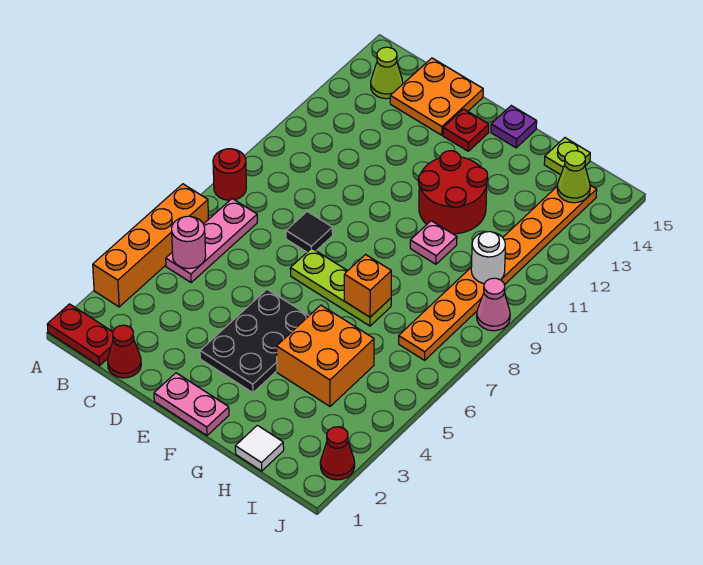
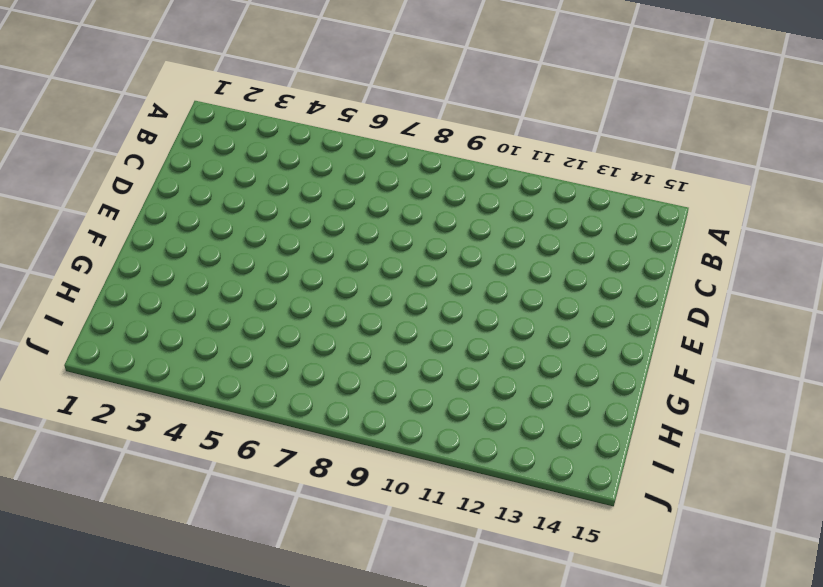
none -> red plate A1:B1 level 1
none -> orange brick A3:A6 level 1
none -> red round brick A8 level 1

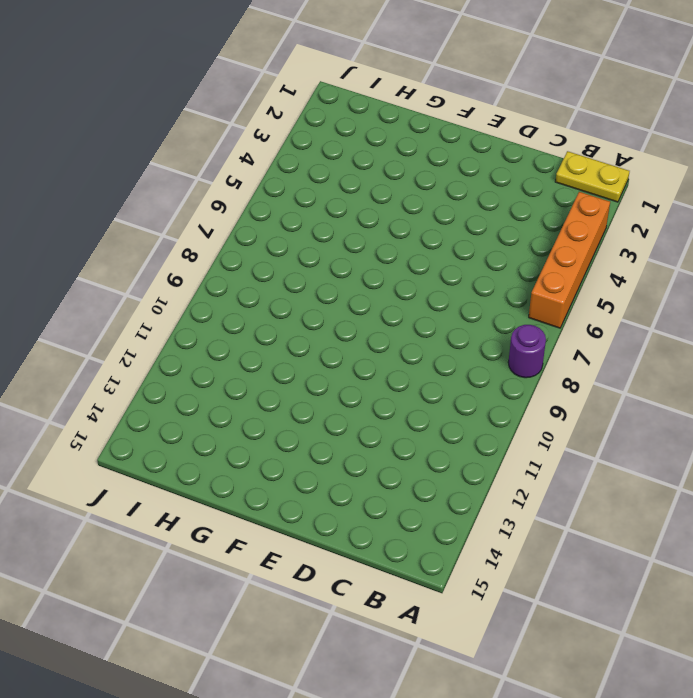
yellow plate A1:B1 level 1 -> red plate A1:B1 level 1
purple round brick A8 level 1 -> red round brick A8 level 1
none -> pink plate B5:B7 level 1
none -> lime cone B14 level 1
none -> red cone C1 level 1

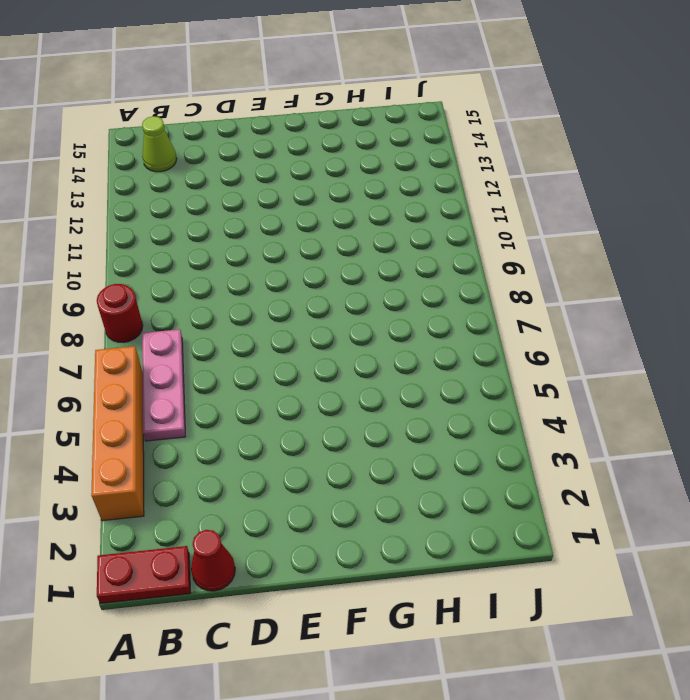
none -> orange plate C14:D15 level 1
none -> black tile D8 level 1
none -> pink plate E1:F1 level 1

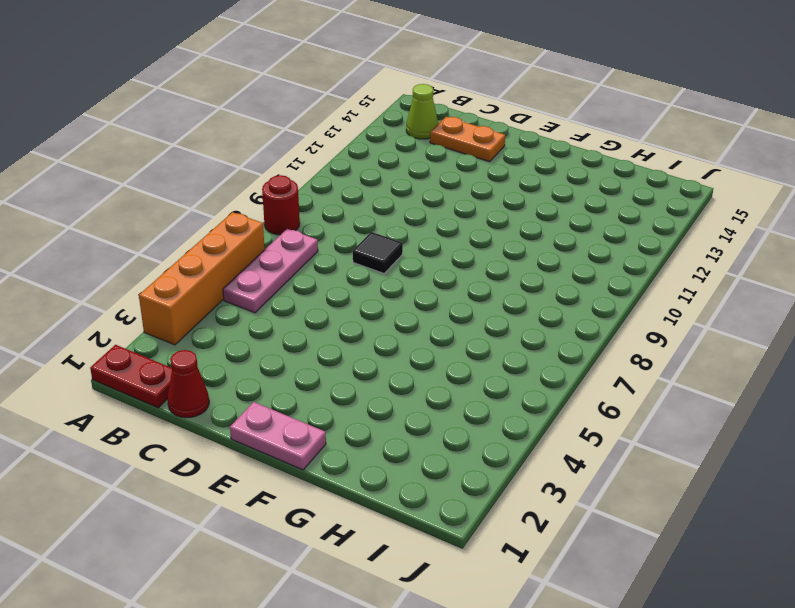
orange plate C14:D14 level 1 -> orange plate C14:D15 level 1
none -> black plate E3:F5 level 1
none -> lime plate E7:G7 level 1
none -> red plate E14 level 1

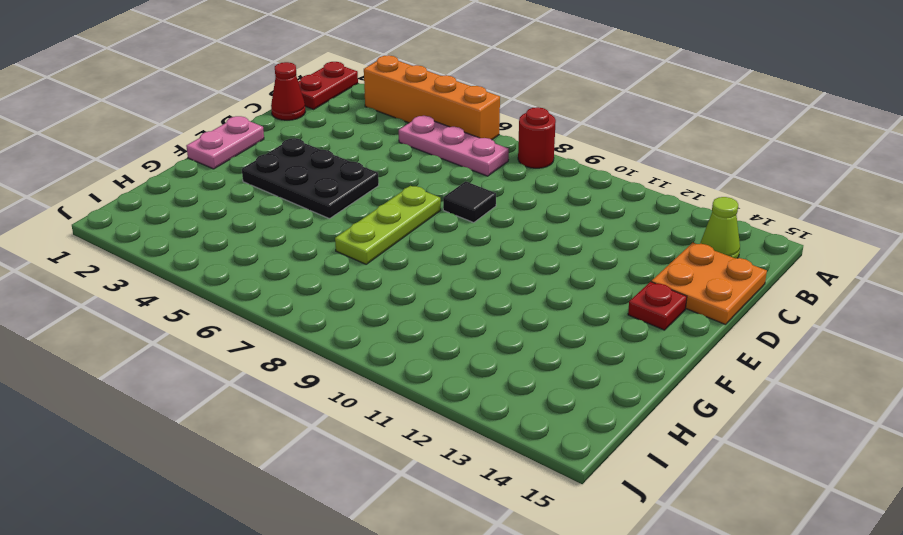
none -> red round brick F11:G12 level 1
none -> purple plate F15 level 1
none -> orange brick G4:H5 level 1

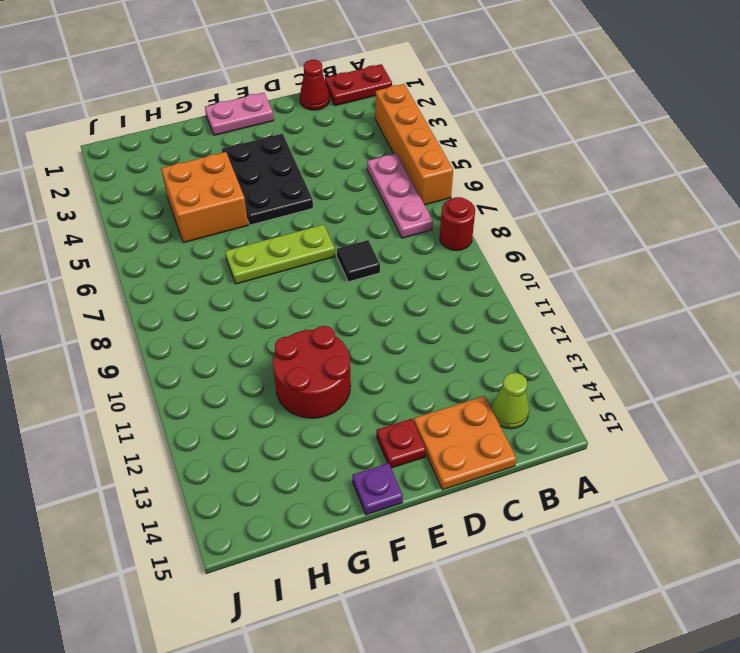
none -> pink plate G10 level 1
none -> white tile H1 level 1
none -> lime plate H15 level 1

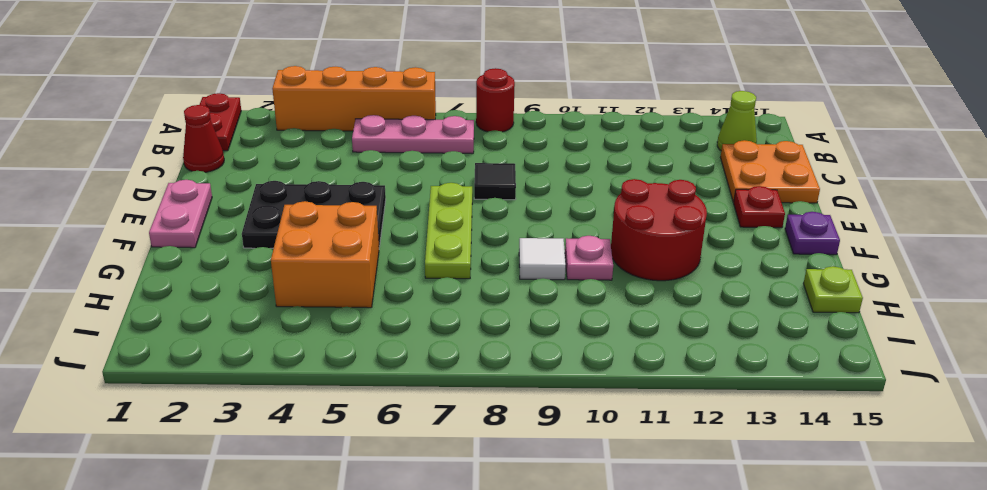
white tile G9 level 1 -> white tile H1 level 1
none -> orange plate I7:I14 level 1
none -> red cone J2 level 1
none -> pink cone J9 level 1

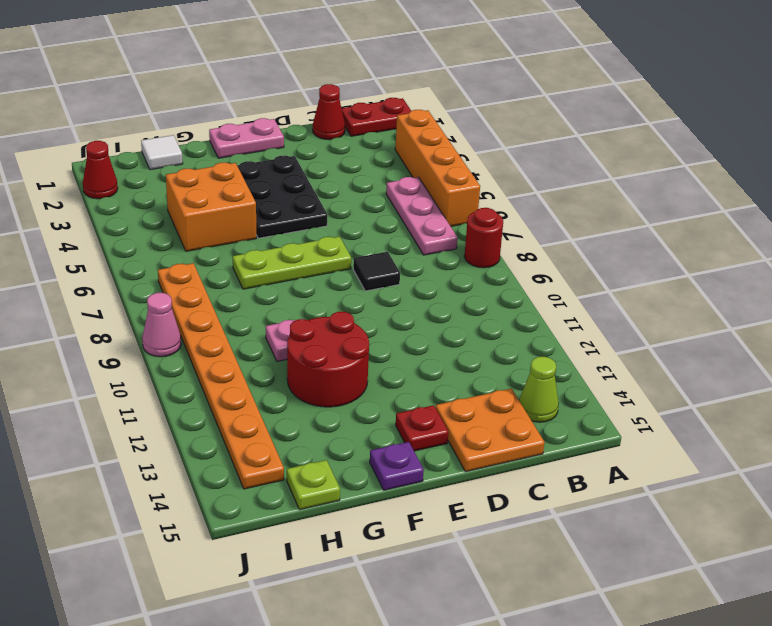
none -> pink round brick B5 level 2
none -> orange brick G7 level 2
none -> white round brick I10 level 2

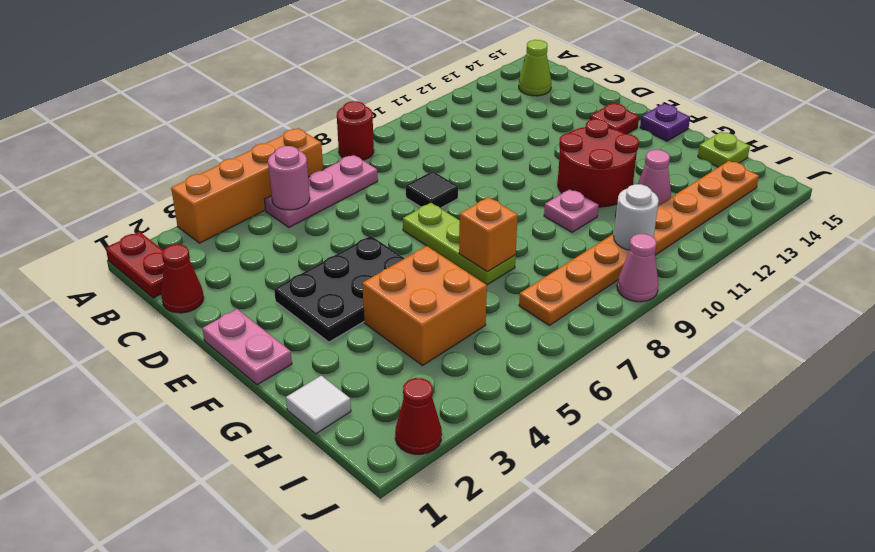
pink cone H12 level 1 -> none
none -> orange plate C14:D15 level 1
none -> lime cone I14 level 2

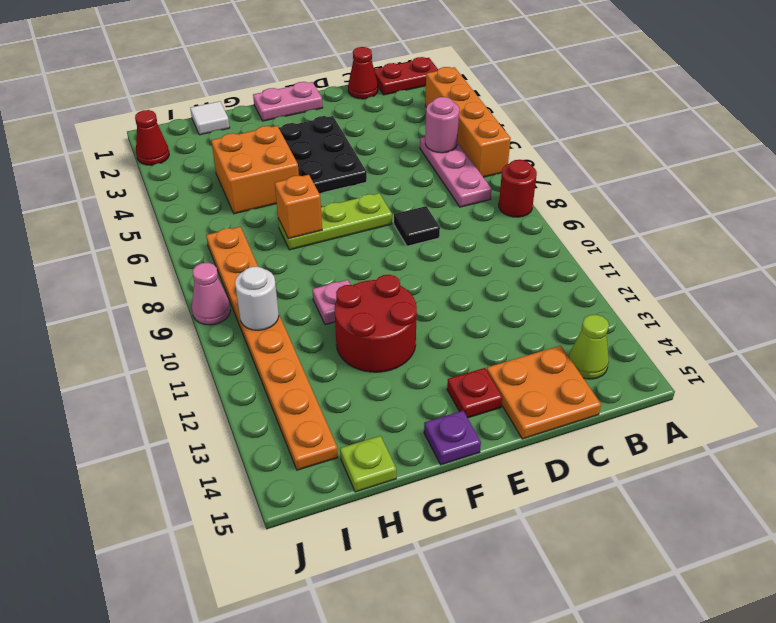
none -> lime cone I14 level 2

